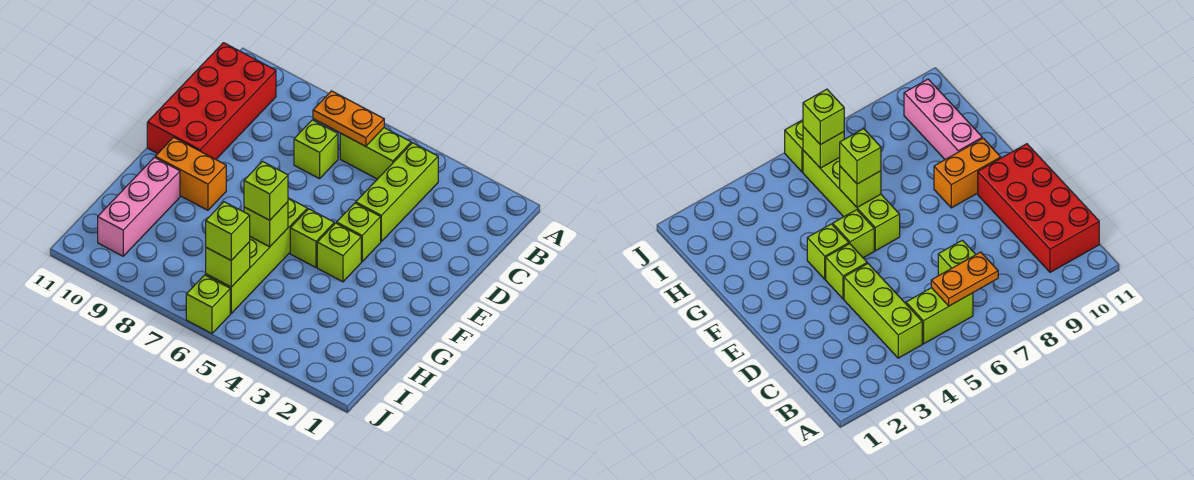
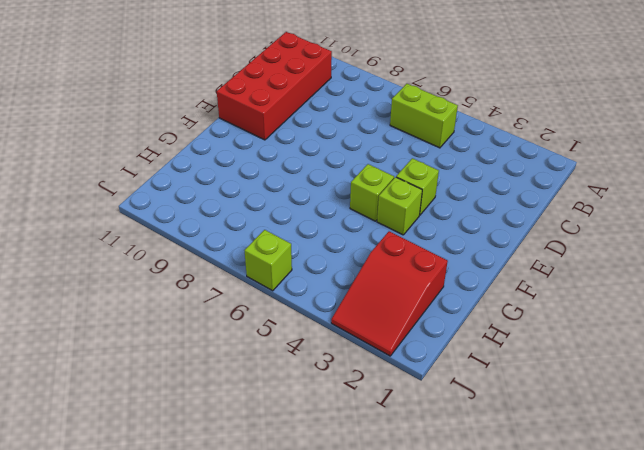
red slope H2:J3 level 1 top H -> none
none -> lime brick B4:D4 level 1
none -> lime brick C7 level 1
none -> lime brick F6:I6 level 1

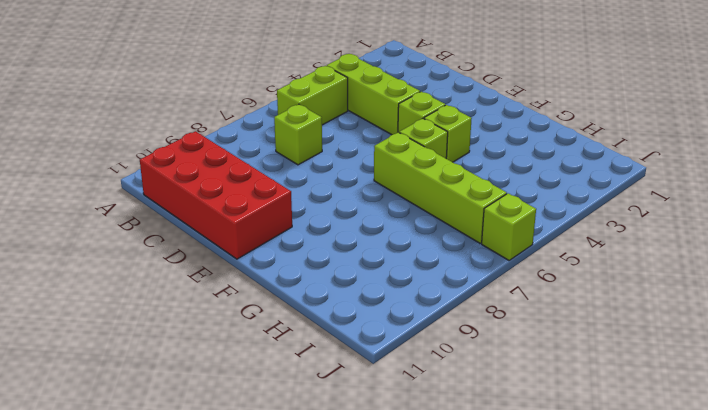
none -> orange brick F9:F10 level 1
none -> pink brick G10:I10 level 1
none -> orange plate B6:B7 level 2

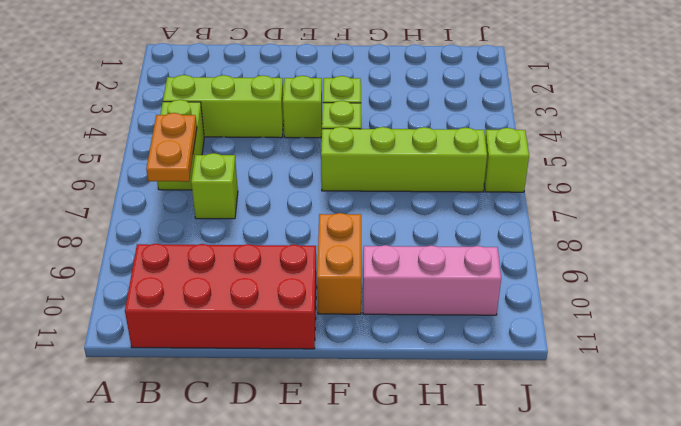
none -> lime brick G6 level 2
none -> lime brick I6 level 2
none -> lime brick G6 level 3

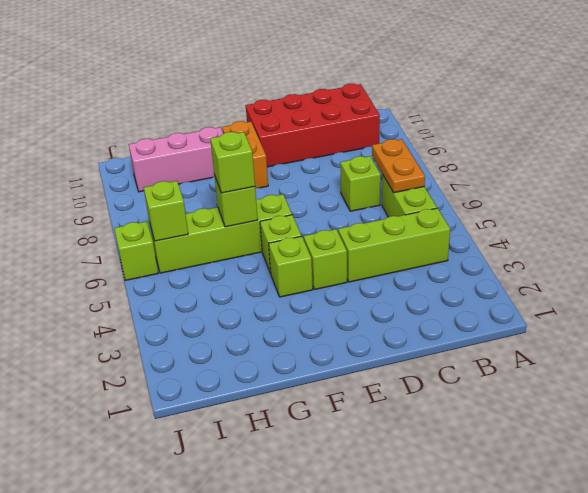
none -> lime brick I6 level 3

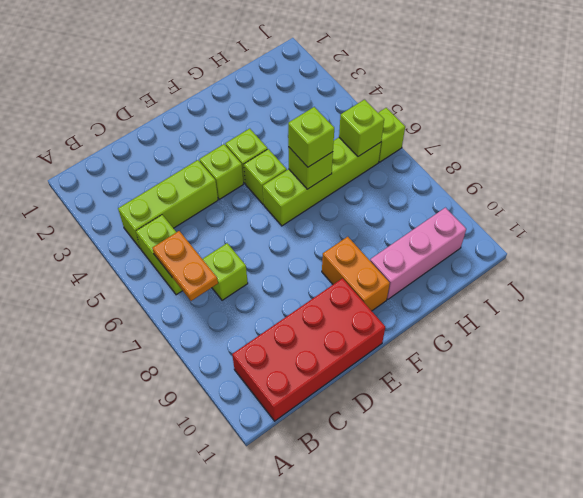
none -> lime brick I6 level 3

